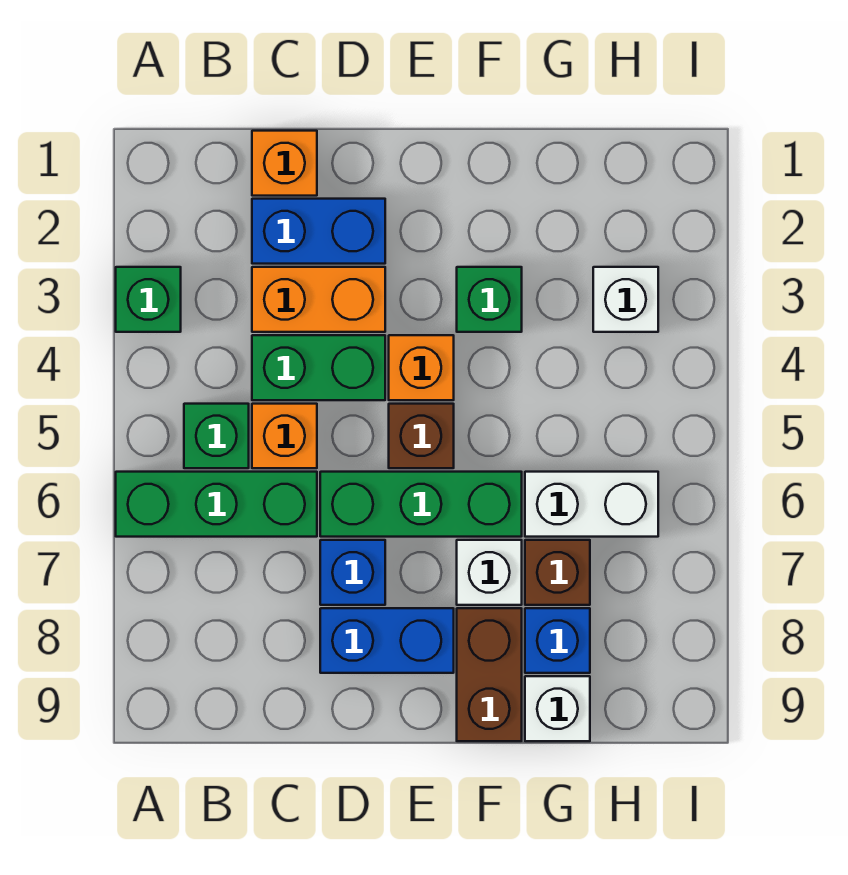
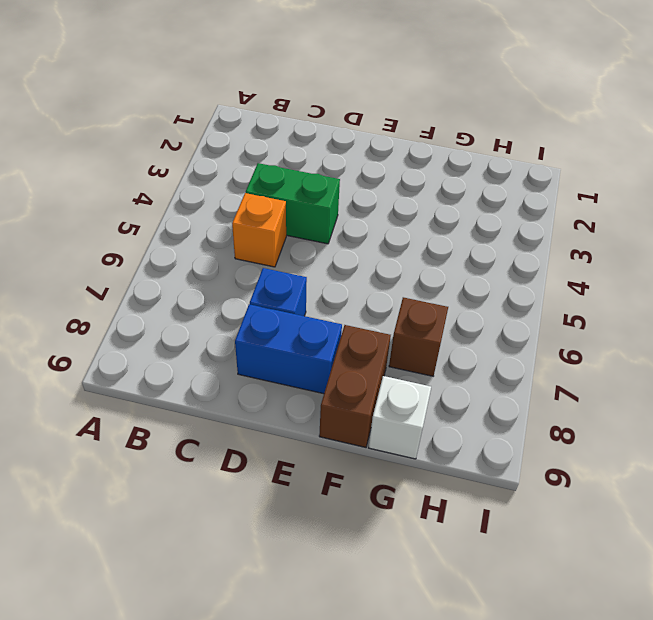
none -> green brick A3 level 1
none -> green brick A6:C6 level 1
none -> green brick B5 level 1

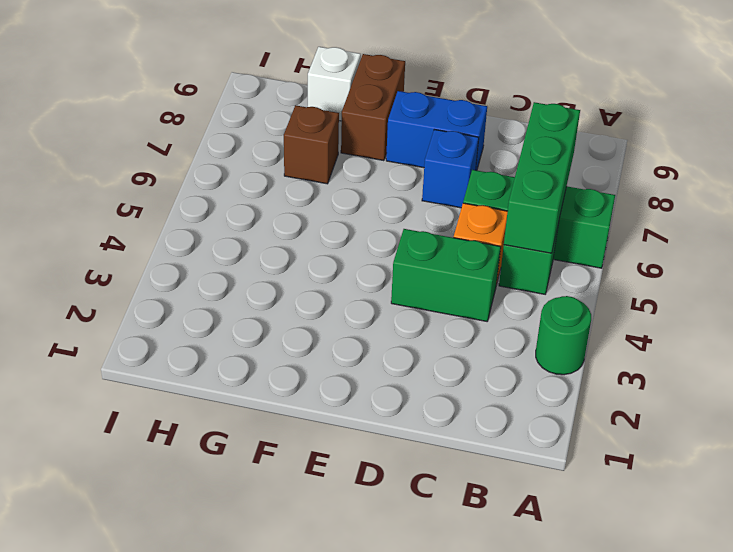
green round brick A3 level 1 -> green brick A3 level 1
green brick B5:B7 level 2 -> green brick D6:F6 level 1
none -> orange brick C1 level 1
none -> blue brick C2:D2 level 1
none -> orange brick C3:D3 level 1

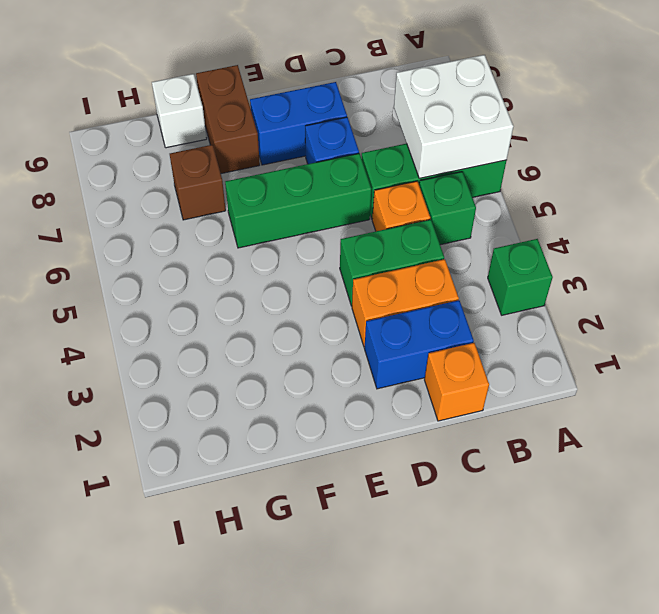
white brick A6:B7 level 2 -> none
none -> orange brick E4 level 1
none -> brown brick E5 level 1
none -> green brick F3 level 1

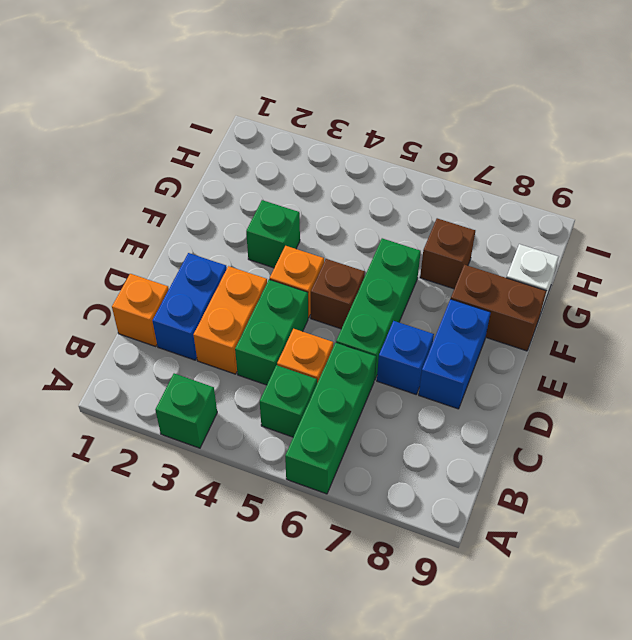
none -> white brick F7 level 1
none -> white brick G6:H6 level 1
none -> blue brick G8 level 1

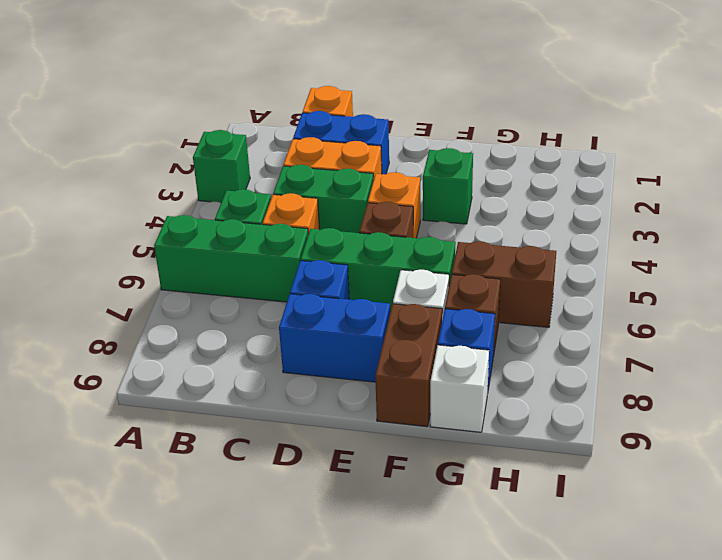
brown brick G6:H6 level 1 -> white brick G6:H6 level 1
none -> white brick H3 level 1

